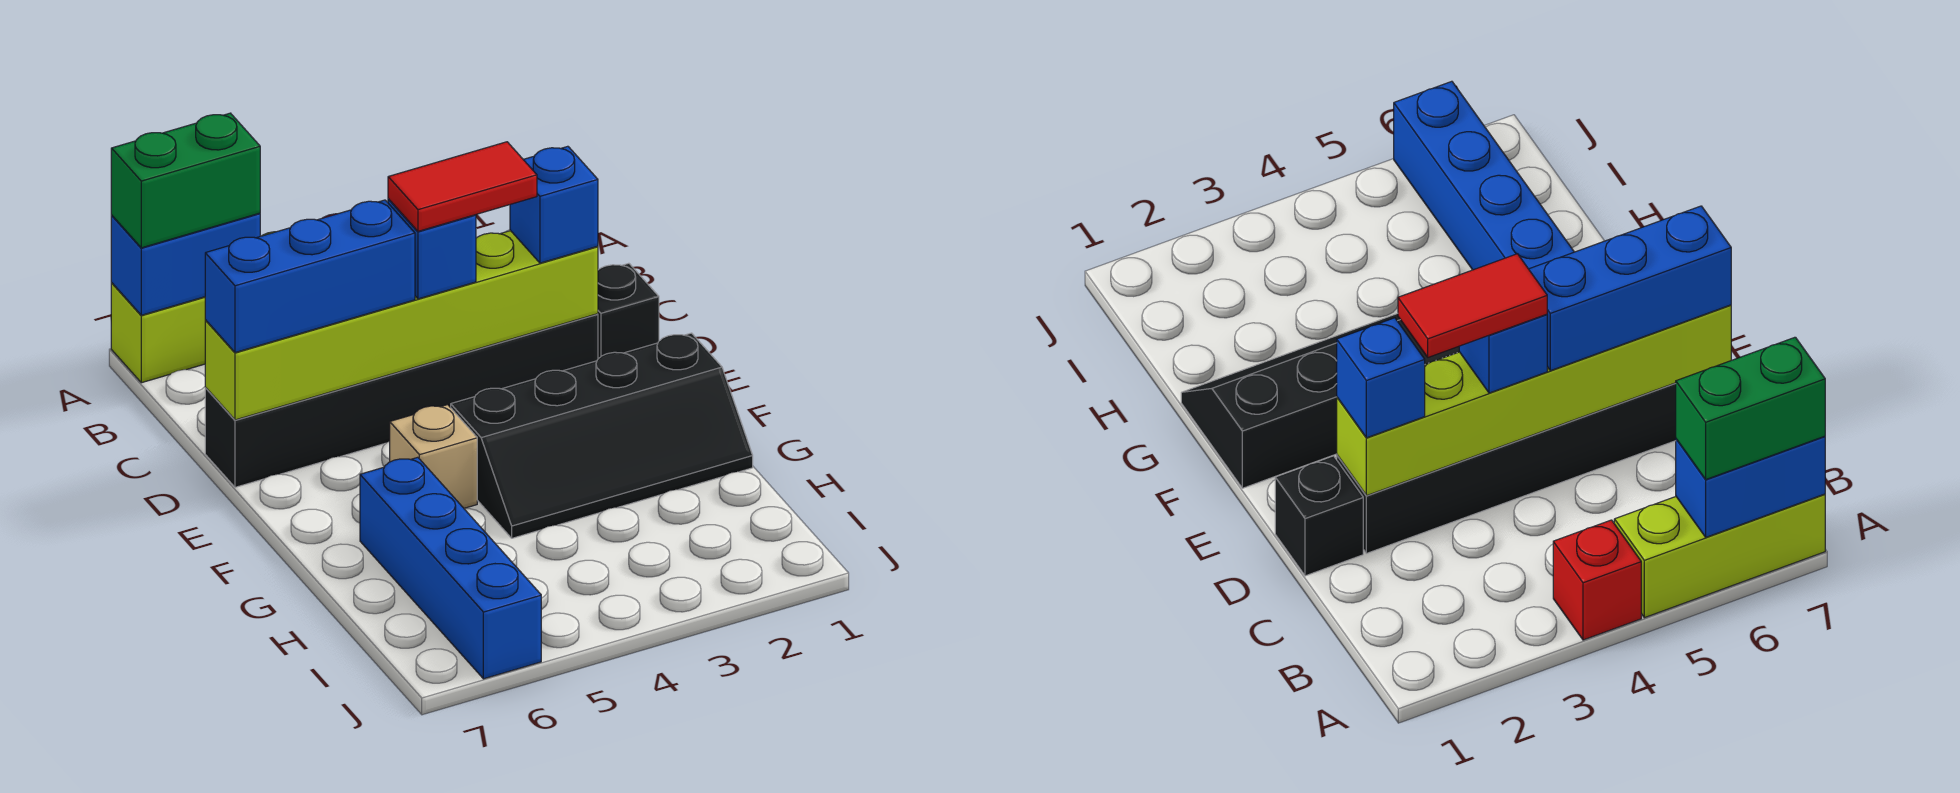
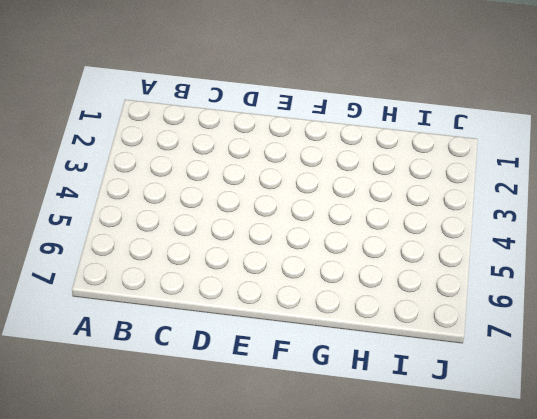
none -> red brick A4 level 1
none -> lime brick A5:A7 level 1
none -> black brick D1 level 1

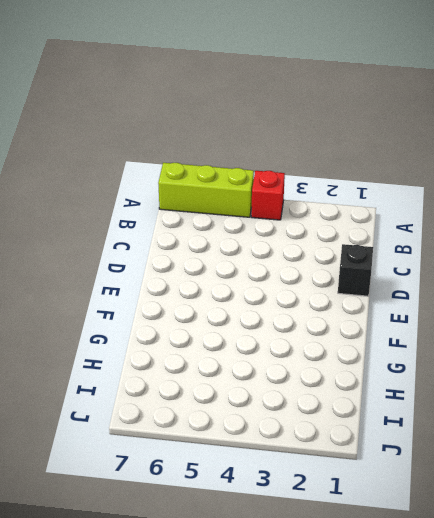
none -> black brick D2:D7 level 1
none -> black slope F1:G4 level 1 top F
none -> tan brick F5 level 1

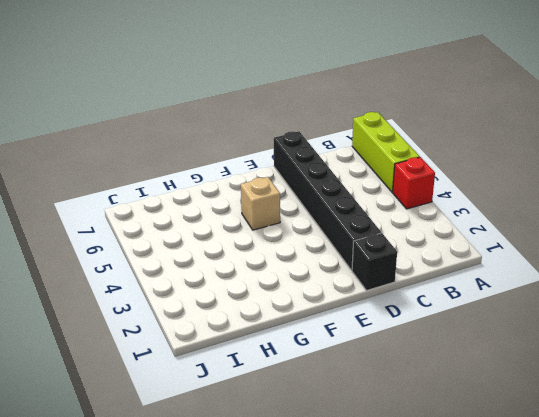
none -> black slope F1:G4 level 1 top F
none -> blue brick G6:J6 level 1
none -> blue brick A6:A7 level 2

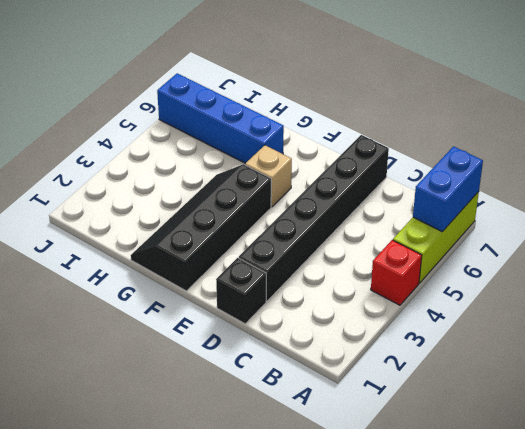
none -> lime brick D2:D7 level 2
none -> green brick A6:A7 level 3
none -> blue brick D2 level 3

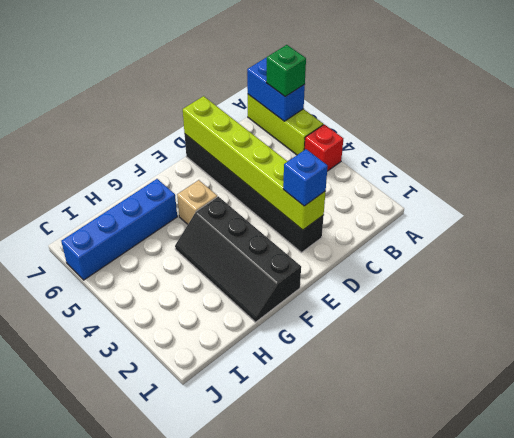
green brick A6 level 3 -> green brick A6:A7 level 3
none -> black brick D1 level 1
none -> blue brick D4 level 3
none -> blue brick D5:D7 level 3

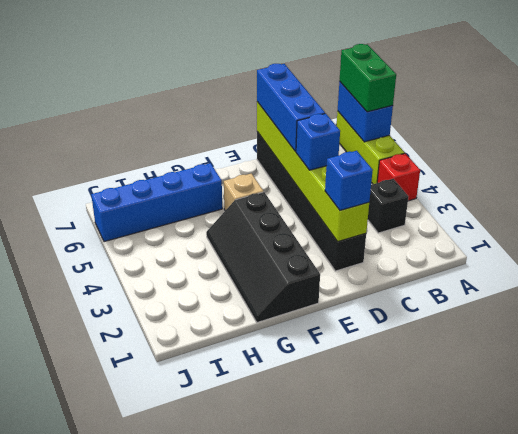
black brick B3 level 1 -> black brick D1 level 1
none -> red tile D3:D4 level 4

